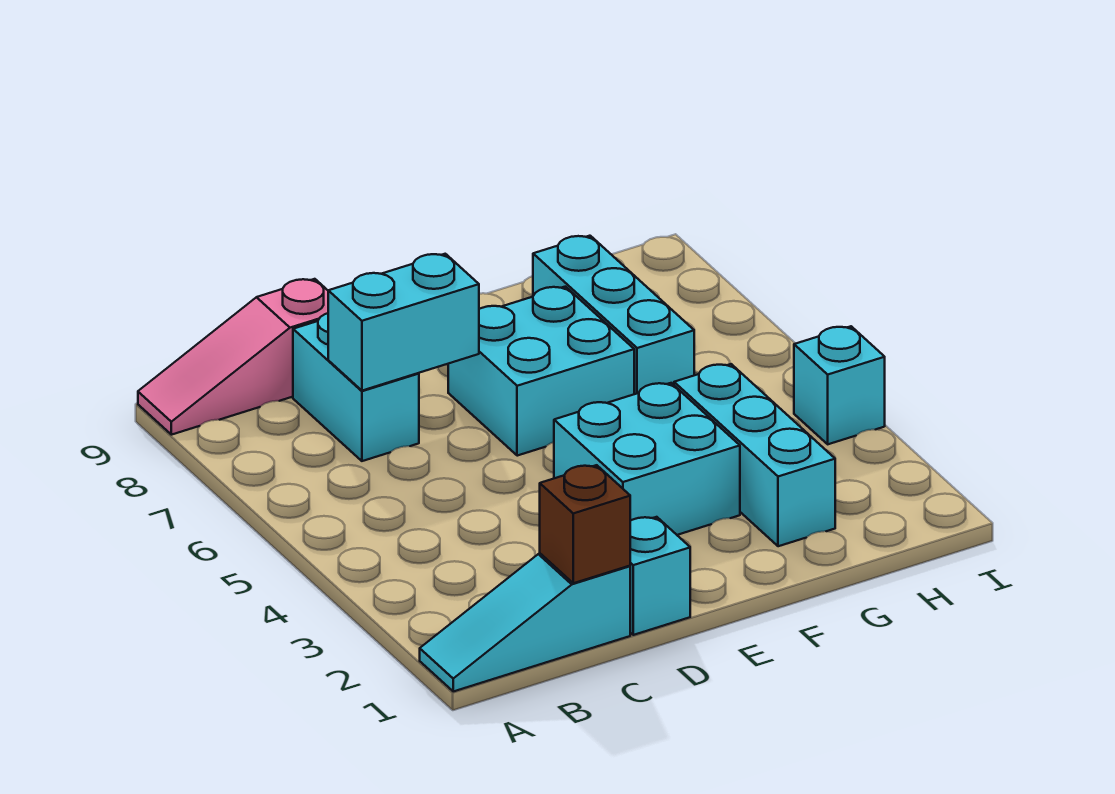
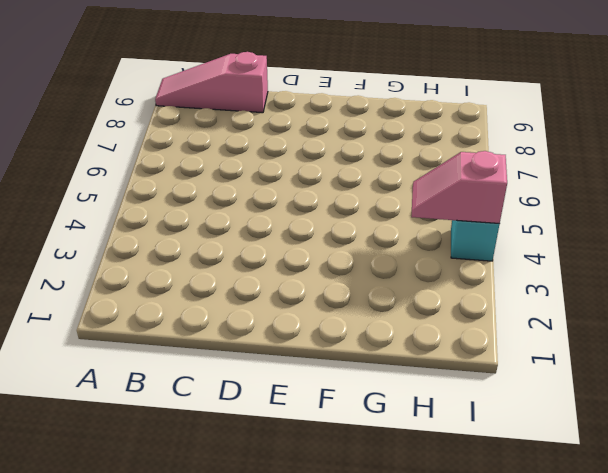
pink slope H4:I4 level 2 top I -> none
none -> cyan slope A1:C1 level 1 top C
none -> cyan brick C7:C8 level 1

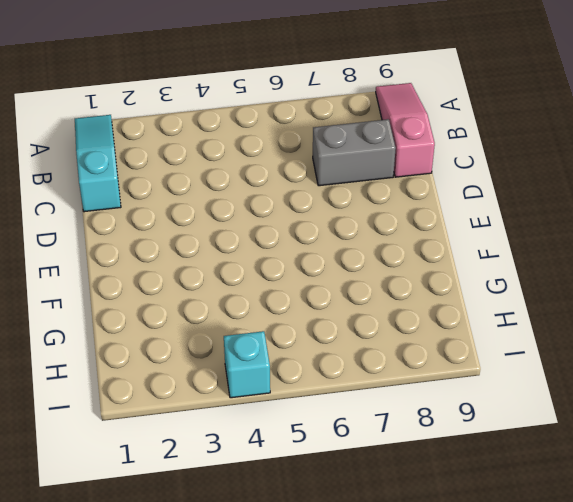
grey brick C7:C8 level 1 -> cyan brick C7:C8 level 1
none -> cyan brick D1 level 1
none -> cyan brick E3:F4 level 1

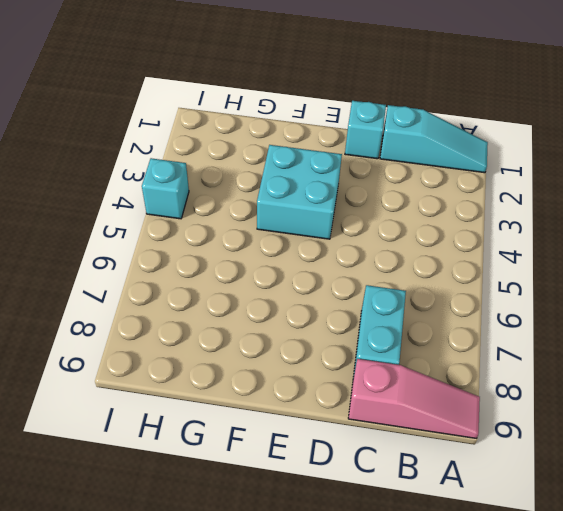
none -> cyan brick E6:F7 level 1
none -> cyan brick G2:G4 level 1

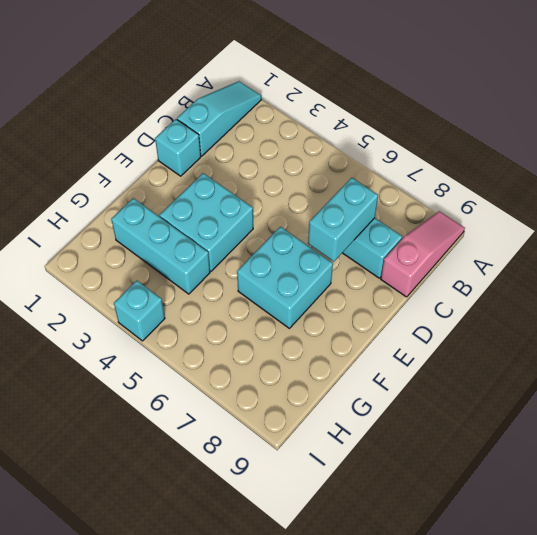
none -> cyan brick G6:G8 level 1
none -> brown brick C1 level 2

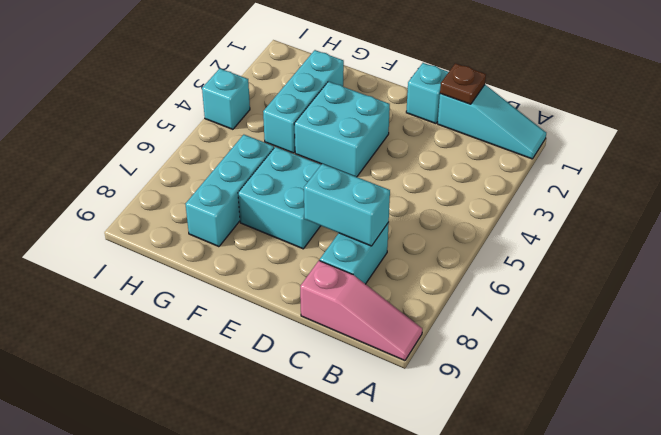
brown plate C1 level 2 -> brown brick C1 level 2

